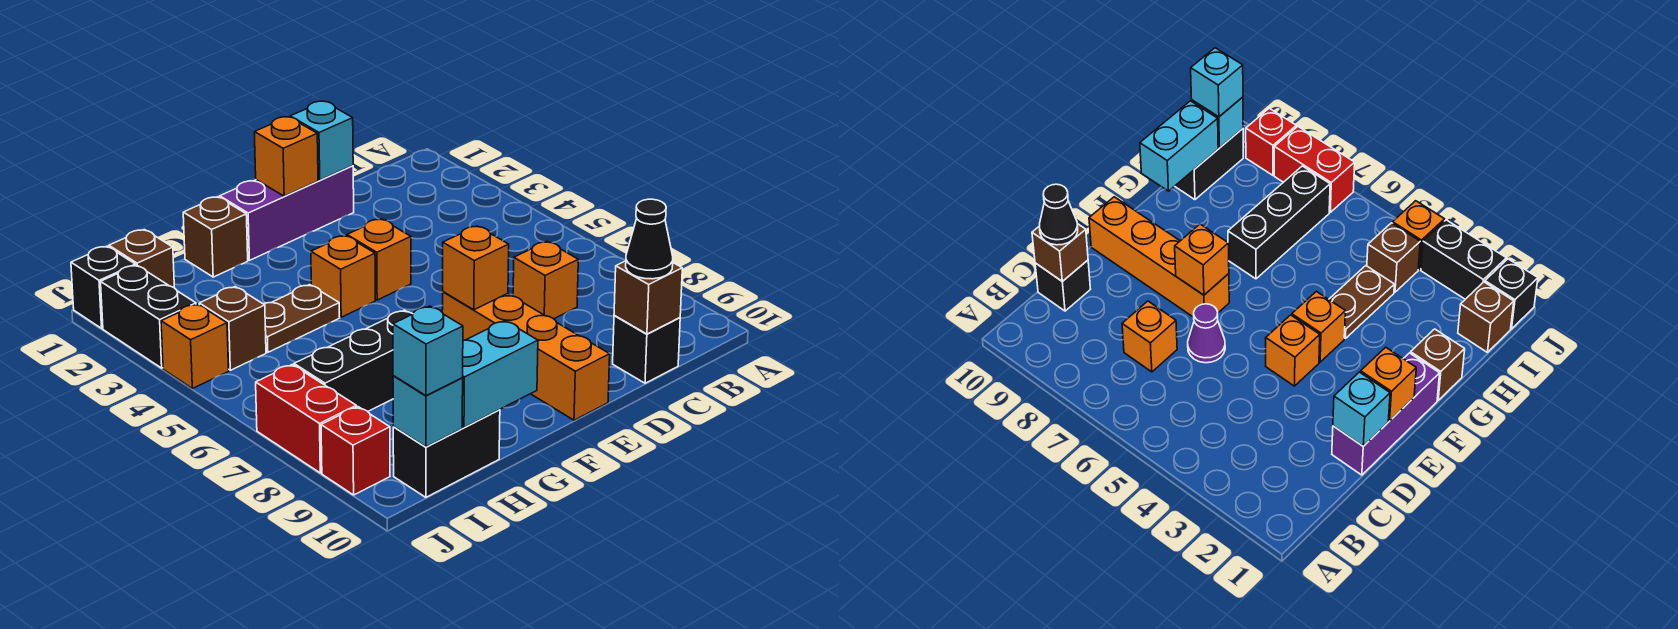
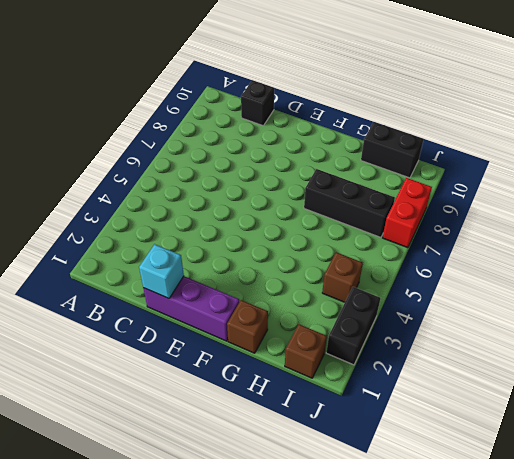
none -> orange brick C7 level 1
none -> purple cone D6 level 1
none -> orange brick E4 level 1

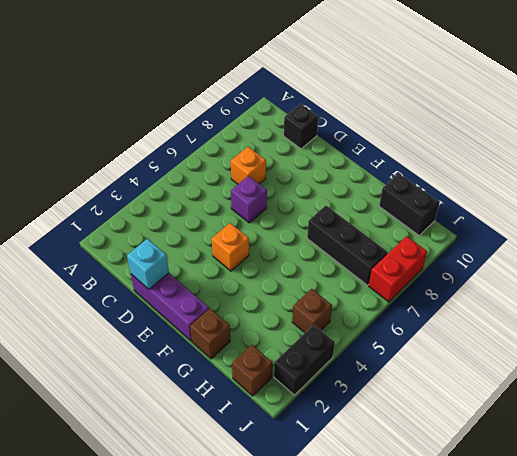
purple brick D6 level 1 -> purple cone D6 level 1
none -> orange brick E7:E10 level 1
none -> orange brick F4 level 1
none -> brown plate G4:H4 level 1

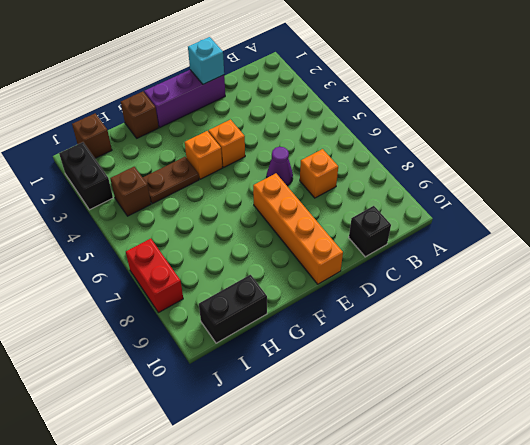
none -> black brick G7:I7 level 1
none -> black brick J1 level 1
none -> orange brick J4 level 1

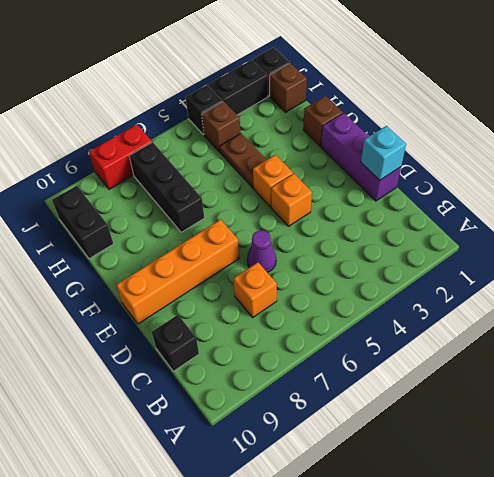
black brick J4 level 1 -> orange brick J4 level 1
none -> red brick J9 level 1
none -> brown brick C10 level 2
none -> orange brick E1 level 2

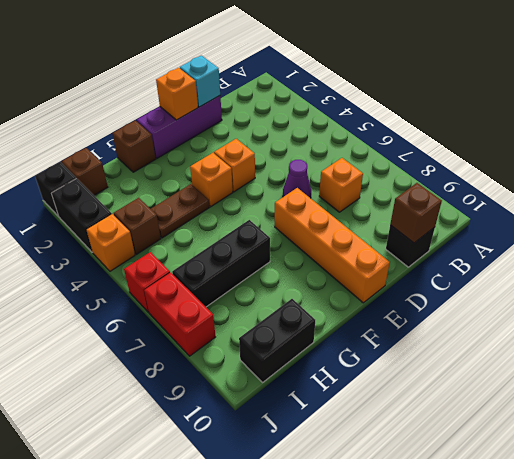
red brick J6 level 1 -> red brick J9 level 1
none -> orange brick E7 level 2
none -> cyan brick G10:H10 level 2
none -> cyan brick I10 level 2

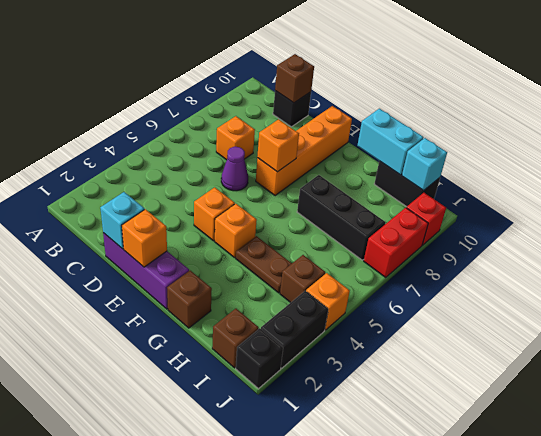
none -> black cone C10 level 3
none -> cyan brick I10 level 3

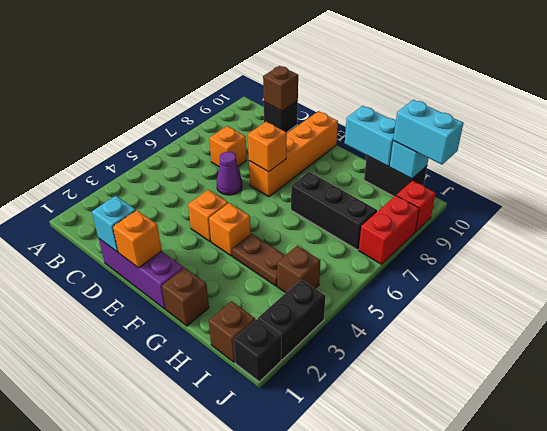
cyan brick I10:J10 level 3 -> cyan brick I10 level 3
none -> orange brick J4 level 1
none -> black cone C10 level 3

